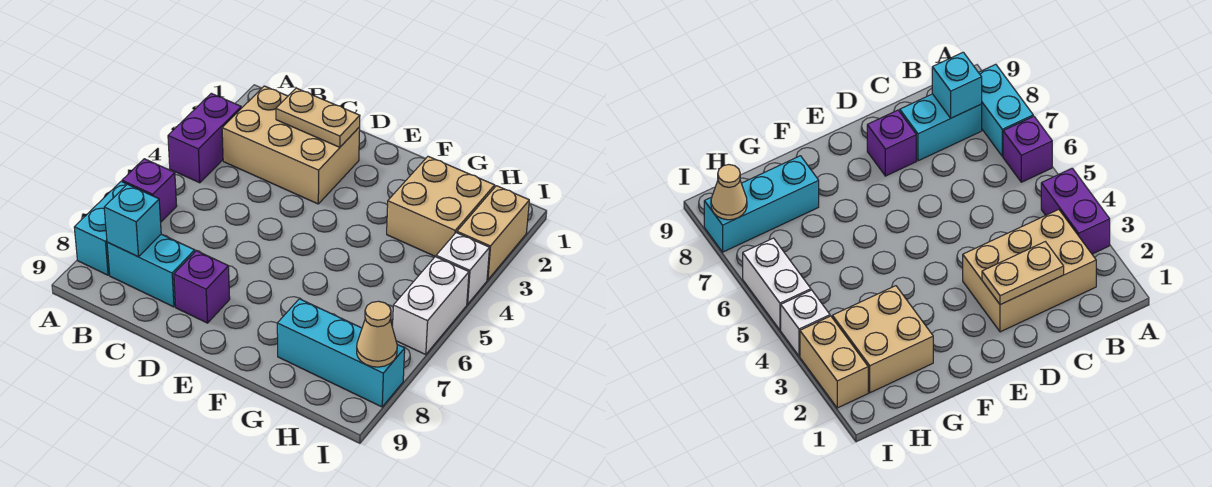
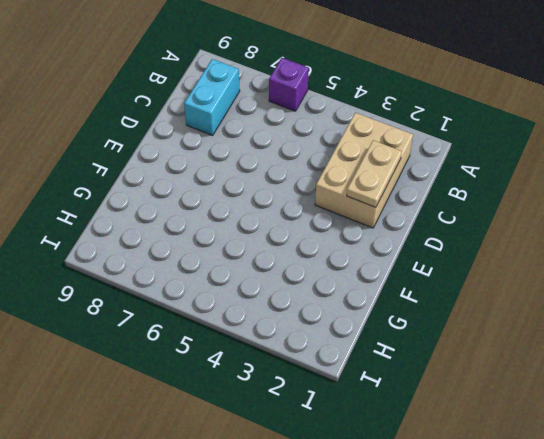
none -> purple brick A3:A4 level 1
none -> cyan brick A7:A8 level 1
none -> purple brick D8 level 1

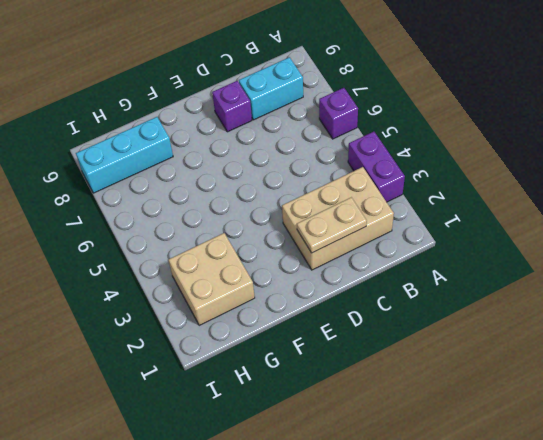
none -> cyan brick A7:A8 level 1
none -> tan brick I2:I3 level 1
none -> white brick I4 level 1

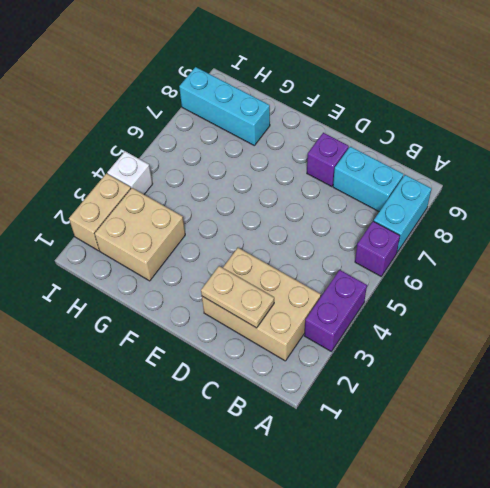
none -> white brick I5:I6 level 1
none -> cyan brick B8 level 2
none -> tan cone I8 level 2

